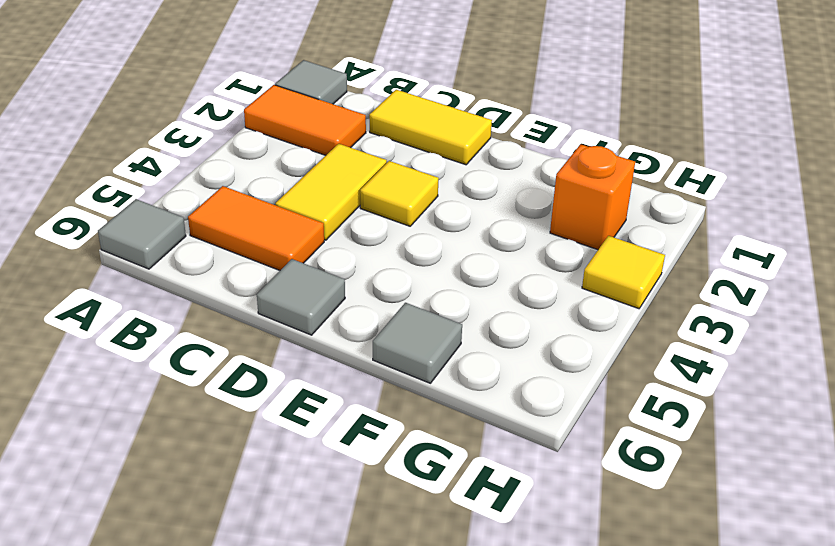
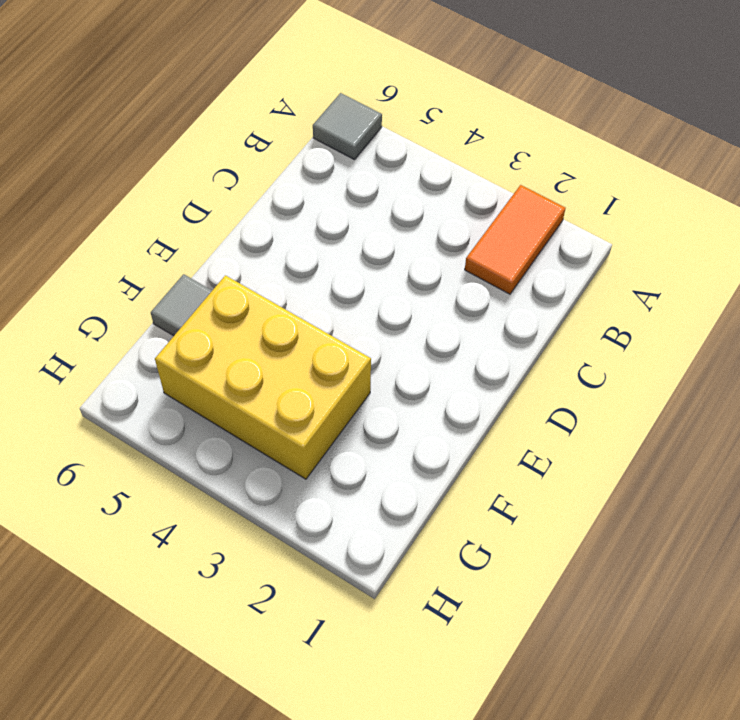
yellow brick F3:G5 level 1 -> none
none -> grey tile A1 level 1
none -> orange tile B5:C5 level 1

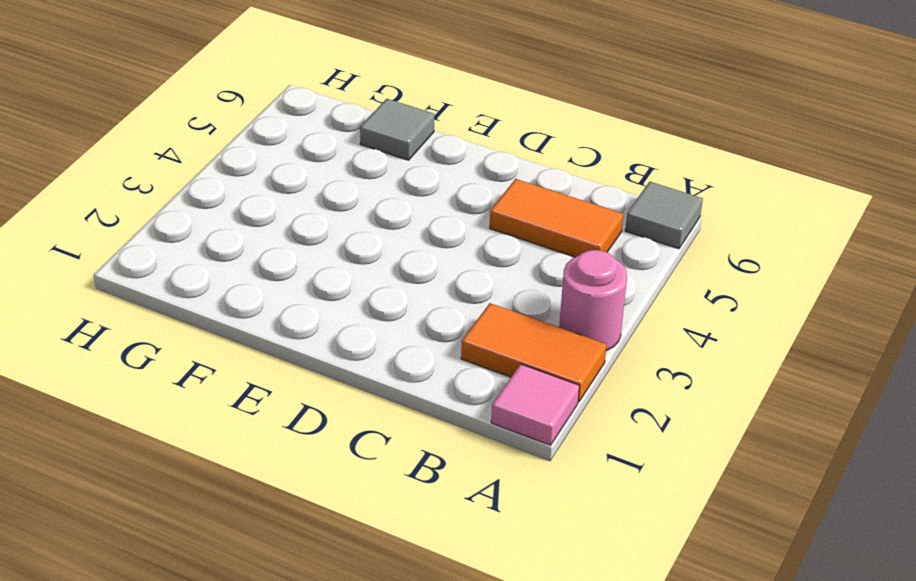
pink tile A1 level 1 -> grey tile A1 level 1
pink round brick A3 level 1 -> none
none -> yellow tile C1:D1 level 1
none -> yellow tile C3:C4 level 1

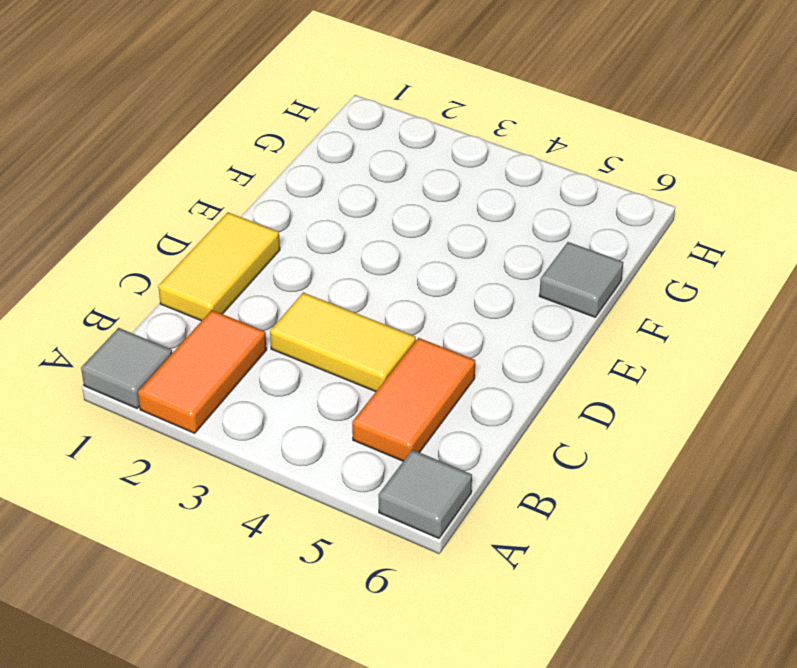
none -> yellow tile D3 level 1
none -> grey tile D6 level 1

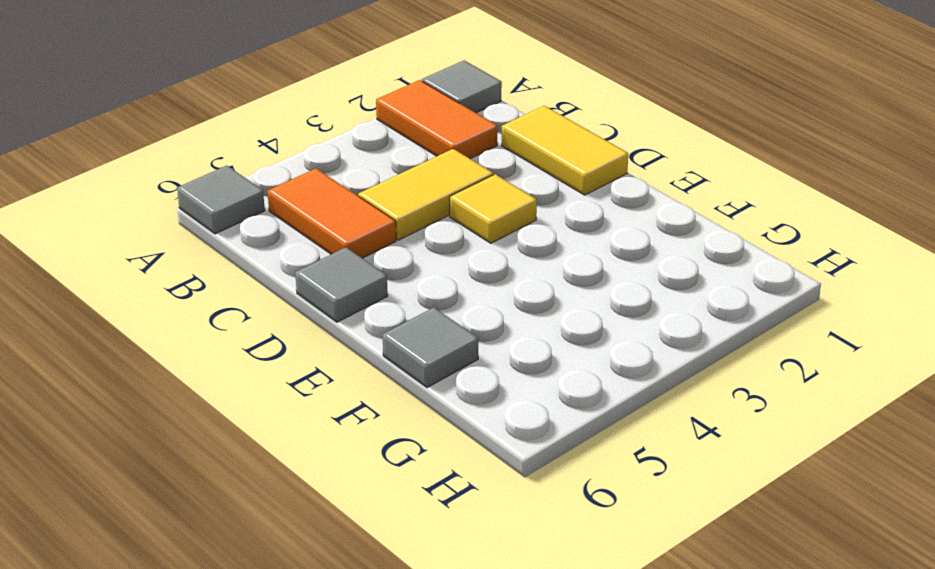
none -> orange brick G2 level 1
none -> yellow tile H3 level 1

